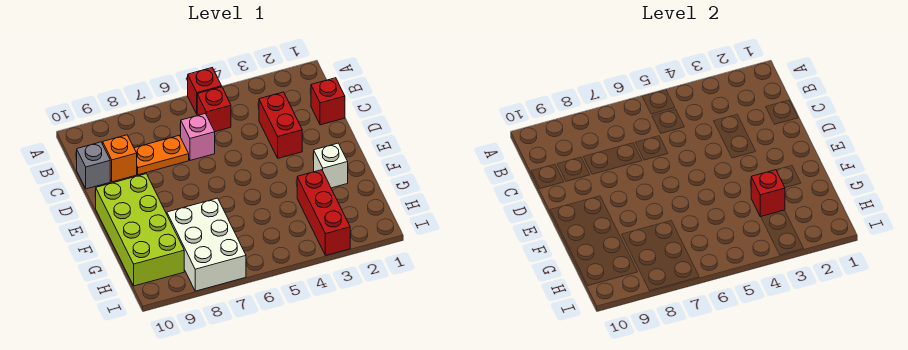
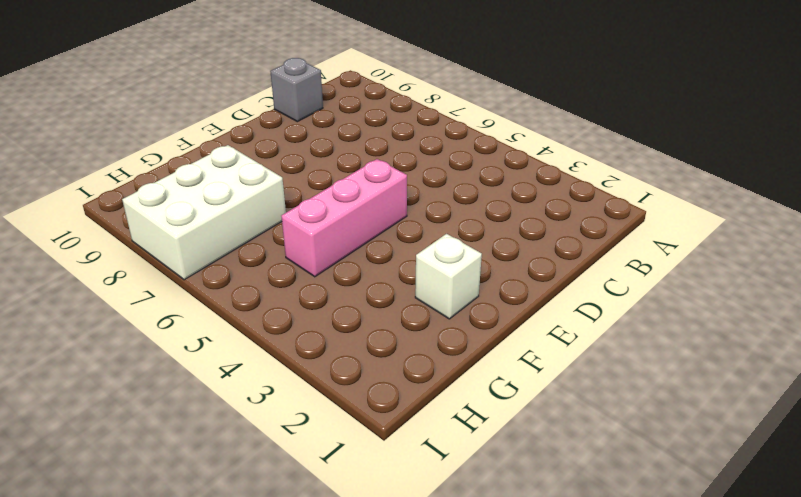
pink brick E5:G5 level 1 -> none
none -> red brick A5 level 1
none -> red brick B5 level 1
none -> red brick C1 level 1

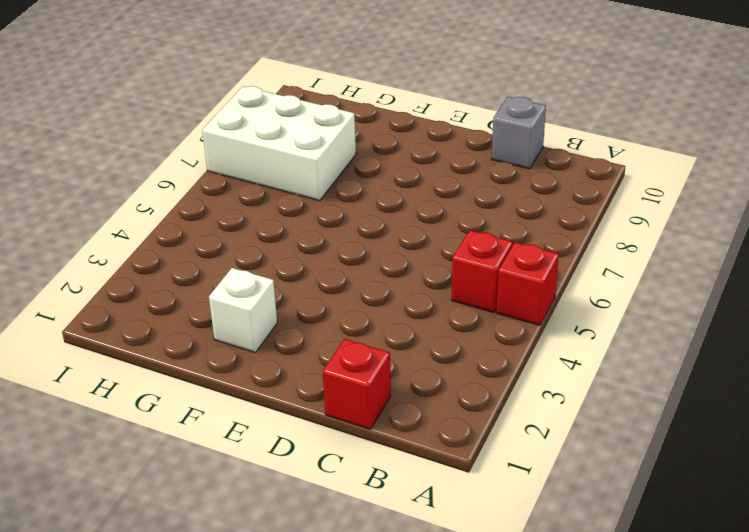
none -> red brick C3:D3 level 1
none -> pink brick C6 level 1
none -> orange plate C7:C8 level 1

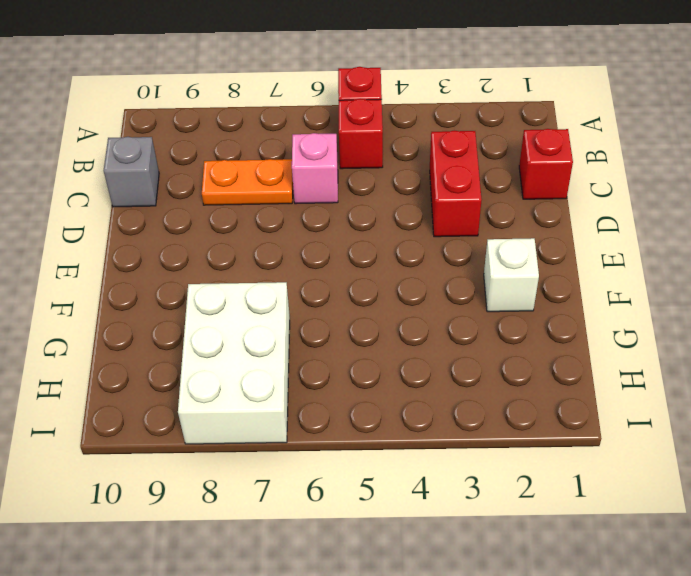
none -> orange brick C9 level 1
none -> lime brick E9:H10 level 1
none -> red brick G3:I3 level 1

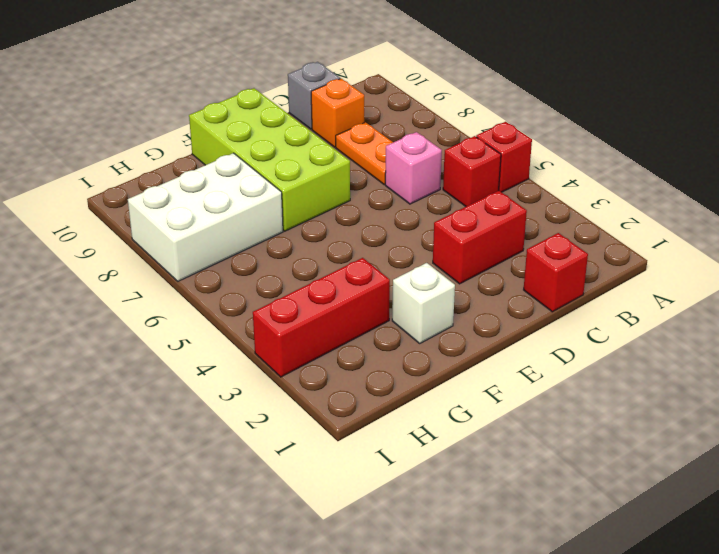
lime brick E7:F10 level 1 -> lime brick E9:H10 level 1
none -> red brick G3 level 2

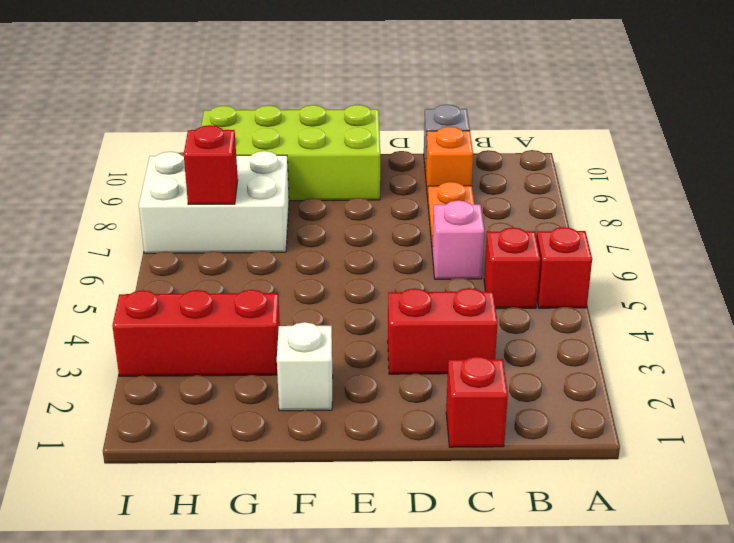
red brick H7 level 2 -> red brick G3 level 2

